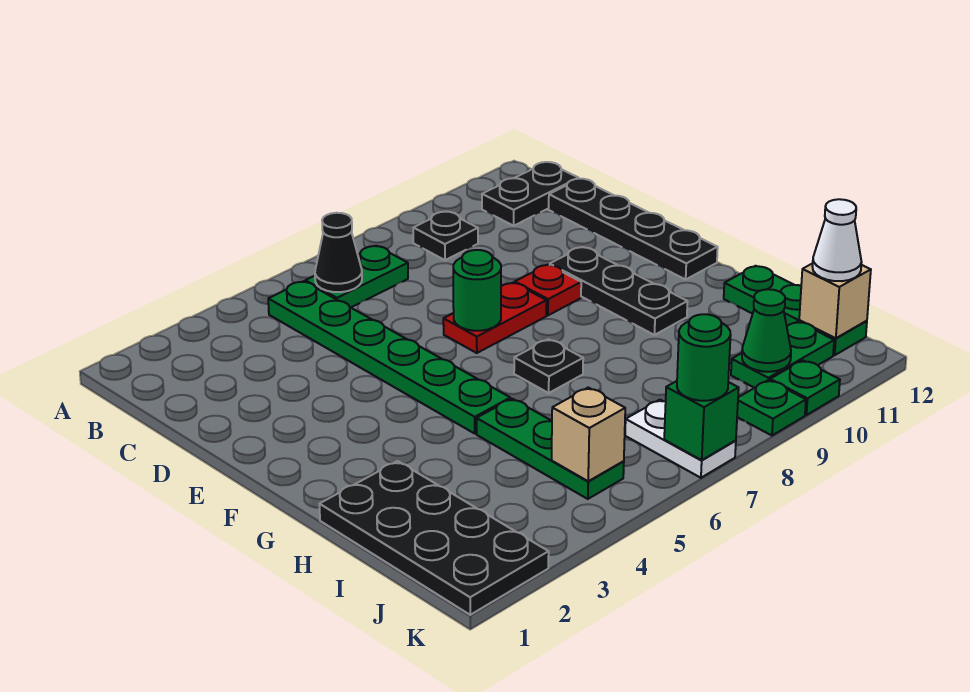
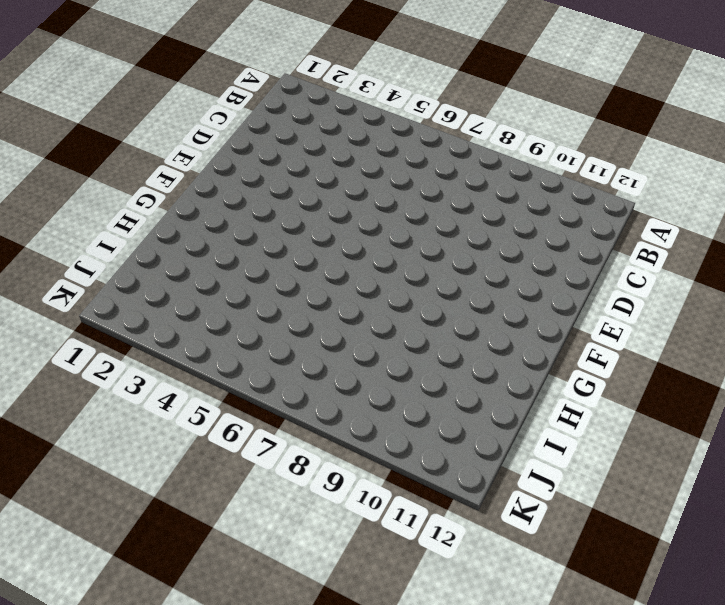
none -> green plate B5:G5 level 1
none -> green plate B6:B7 level 1
none -> black plate B9 level 1

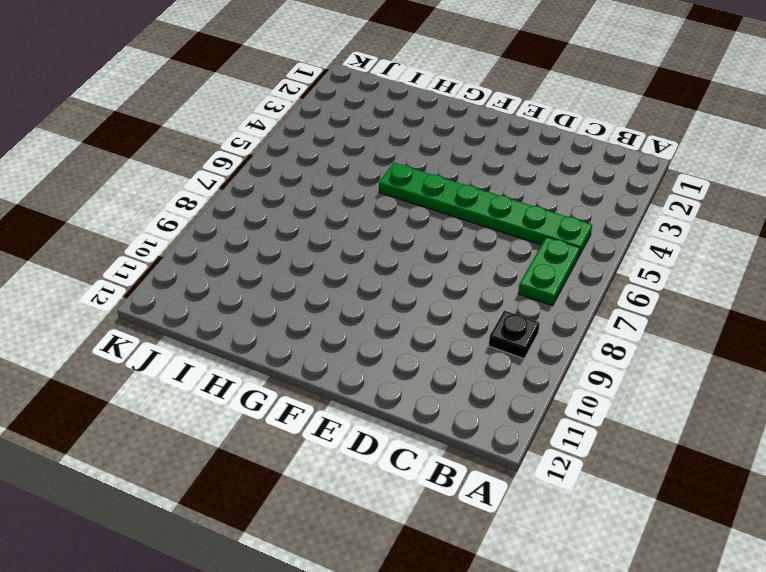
none -> black plate B11:B12 level 1
none -> black plate C12:F12 level 1
none -> red plate E7:E8 level 1

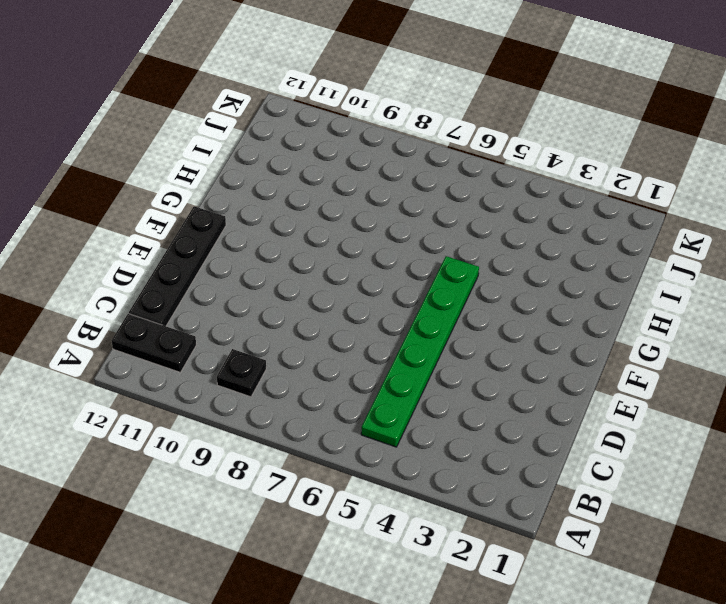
none -> green plate B6:B7 level 1
none -> red plate E7:E8 level 1
none -> red plate E9 level 1

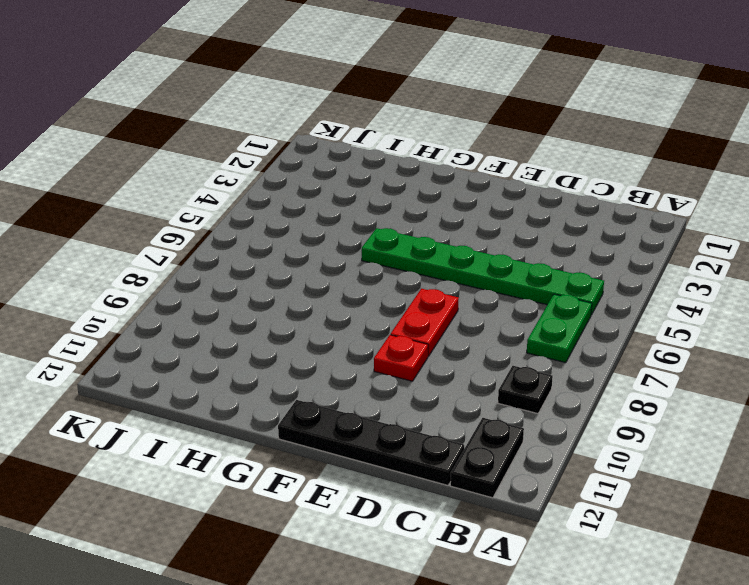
none -> black plate E10:G10 level 1
none -> black plate G7 level 1
none -> black plate H1:K2 level 1

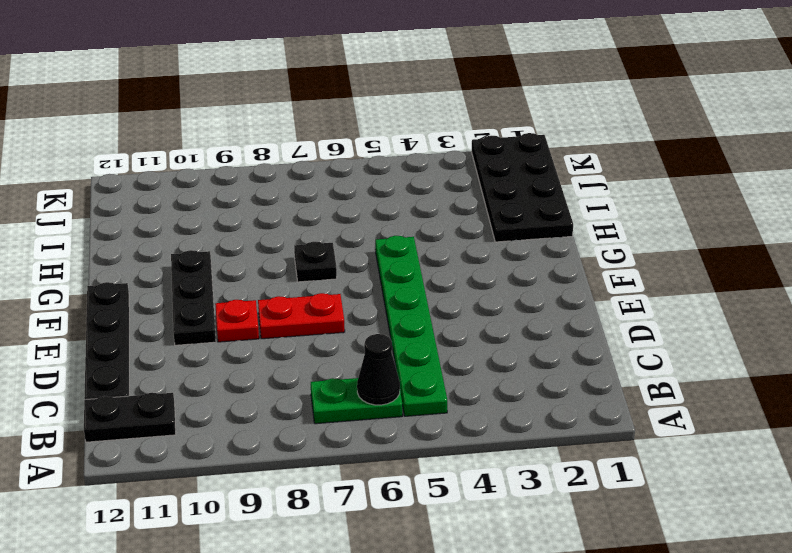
none -> black plate B9 level 1
none -> green plate H5:J5 level 1
none -> green plate H12:J12 level 1

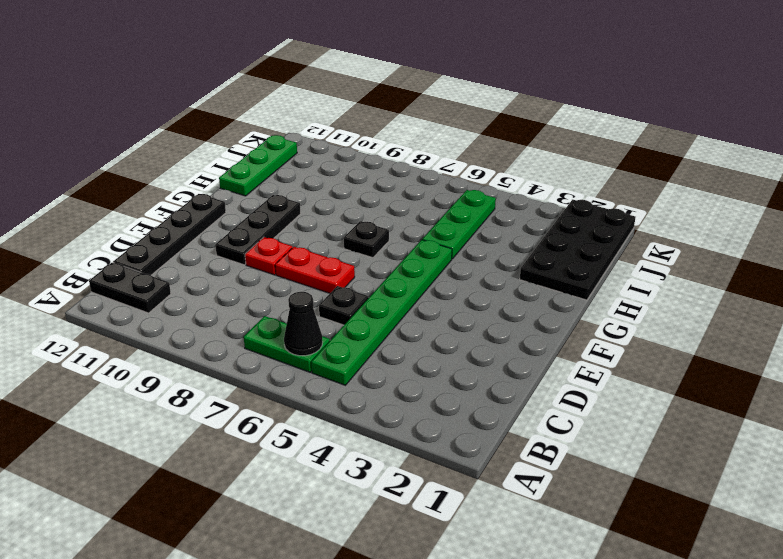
black plate D6 level 1 -> black plate B9 level 1
none -> white plate J7:K7 level 1
none -> green plate J10:J11 level 1
none -> green plate K9 level 1

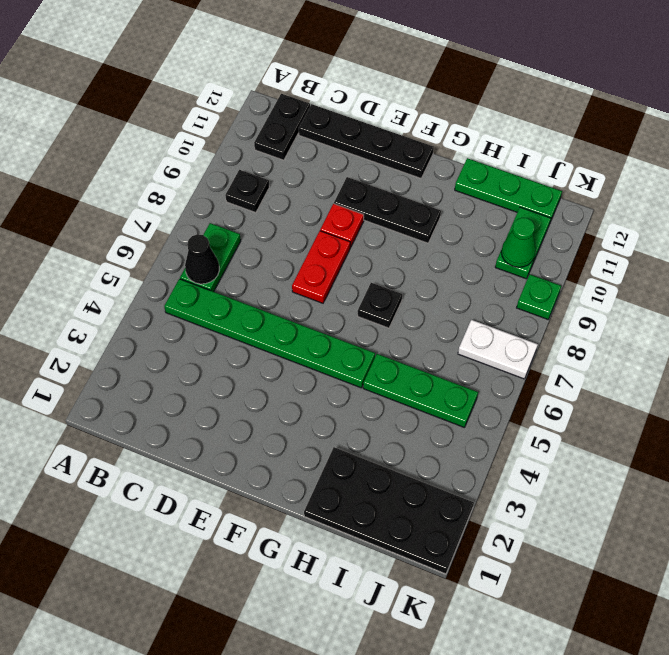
none -> green plate K10 level 1
none -> green round brick E7 level 2
none -> tan brick J5 level 2

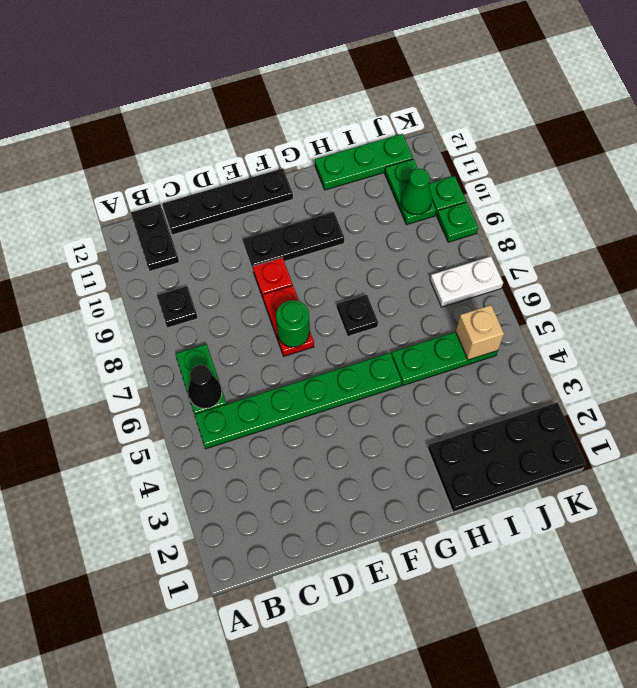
none -> tan brick J12 level 2
none -> green brick K7 level 2
none -> white cone J12 level 3

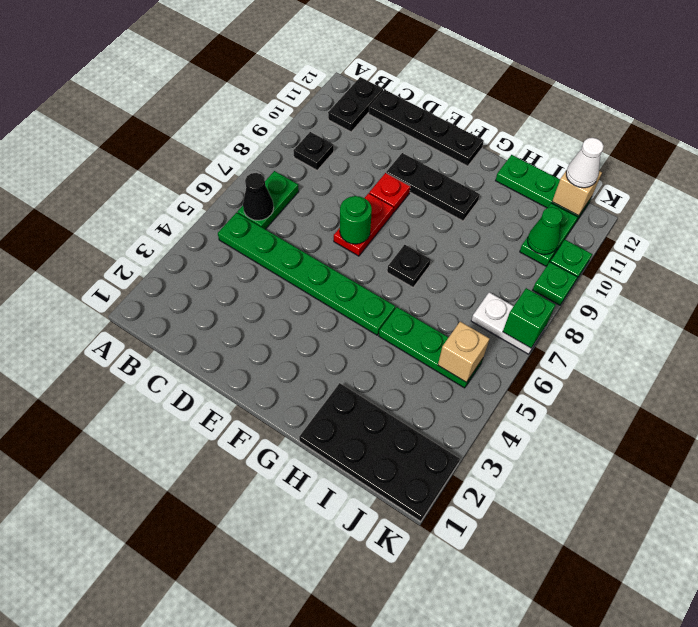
none -> green round brick K7 level 3

